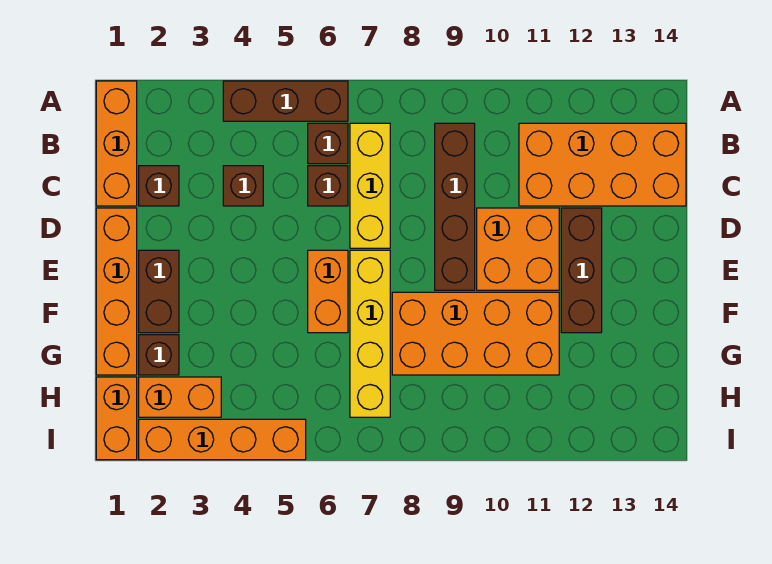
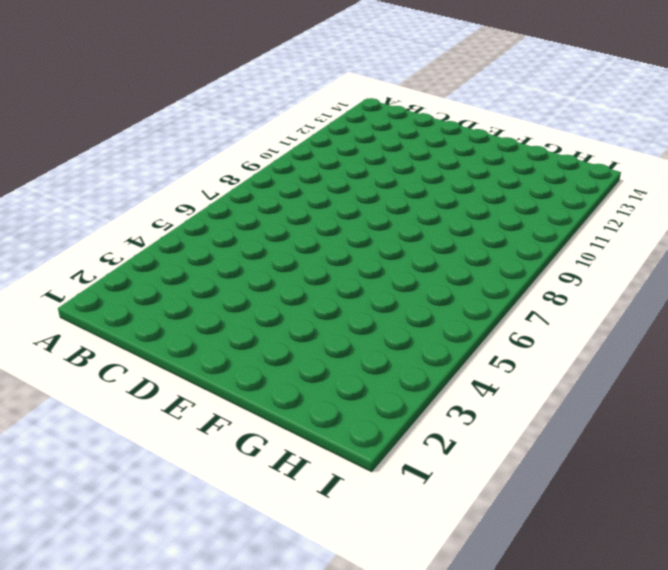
none -> orange brick A1:C1 level 1
none -> brown brick A4:A6 level 1
none -> brown brick B6 level 1

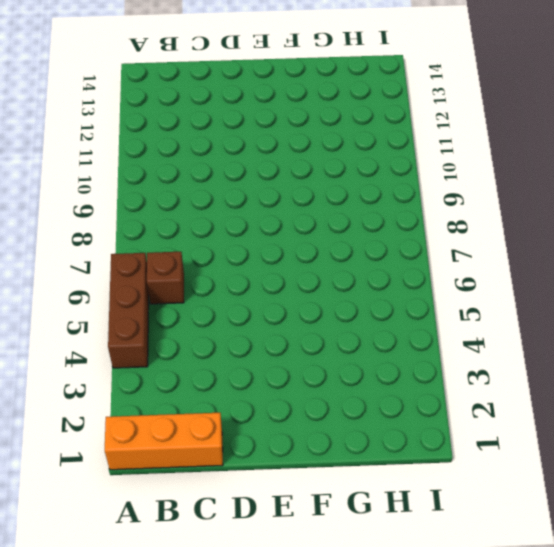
none -> yellow brick B7:D7 level 1
none -> brown brick B9:E9 level 1
none -> orange brick B11:C14 level 1

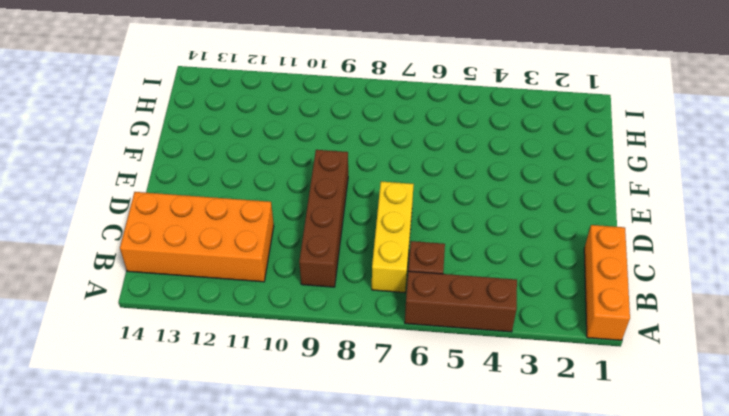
none -> brown brick C2 level 1
none -> brown brick C4 level 1
none -> brown brick C6 level 1

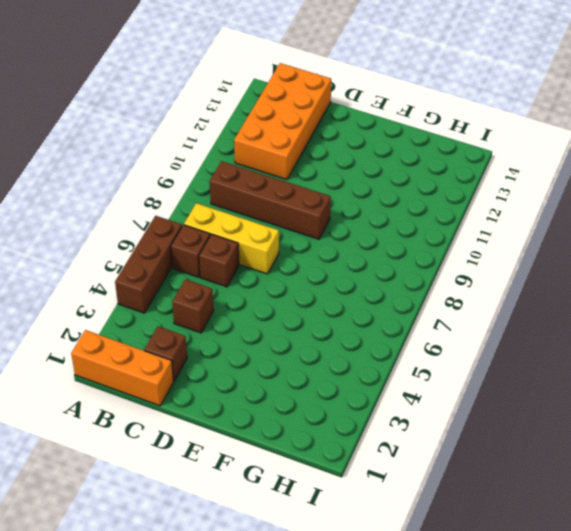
none -> orange brick D1:G1 level 1
none -> orange brick D10:E11 level 1
none -> brown brick D12:F12 level 1

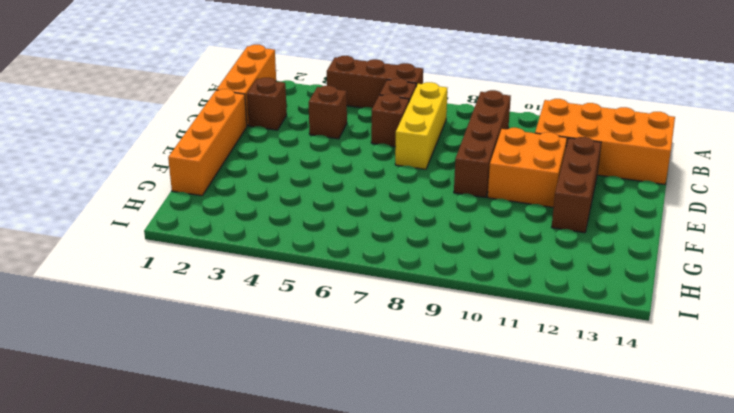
none -> brown brick E2:F2 level 1
none -> orange brick E6:F6 level 1
none -> yellow brick E7:H7 level 1

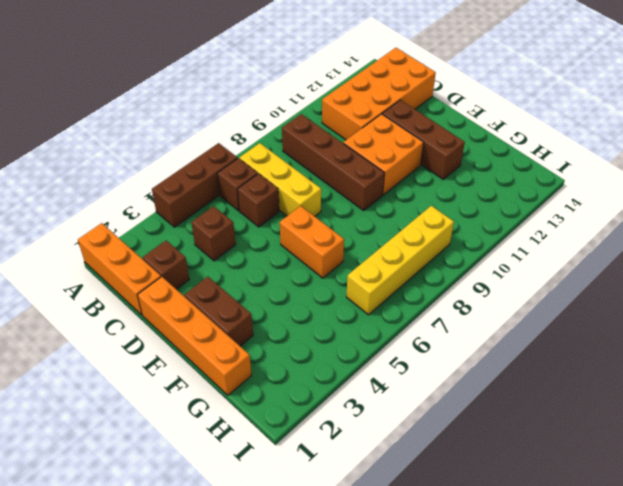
yellow brick H6:H9 level 1 -> yellow brick E7:H7 level 1
none -> orange brick F8:G11 level 1
none -> brown brick G2 level 1
none -> orange brick H1:I1 level 1

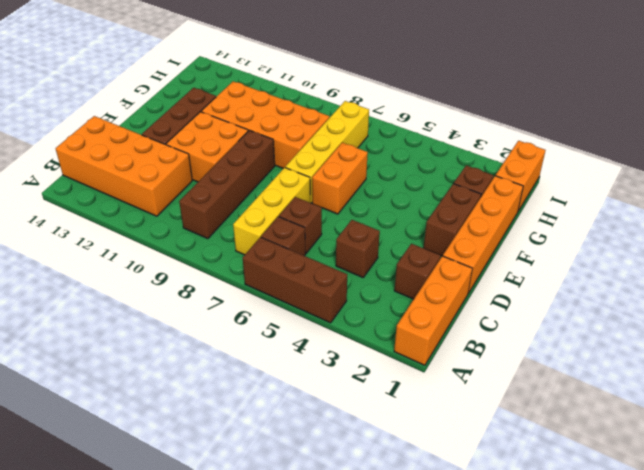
none -> orange brick H2:H3 level 1
none -> orange brick I2:I5 level 1

